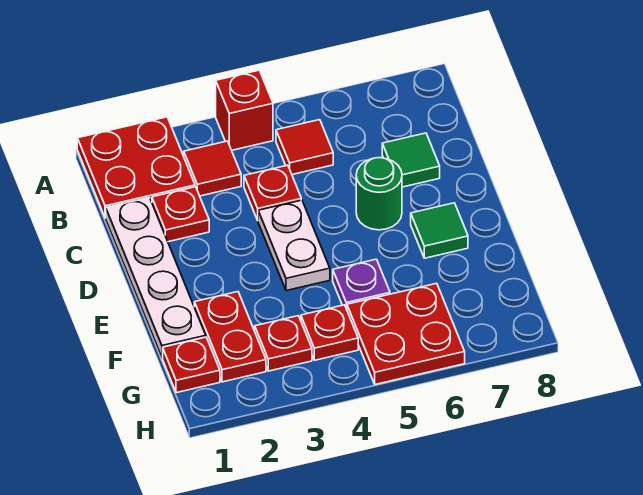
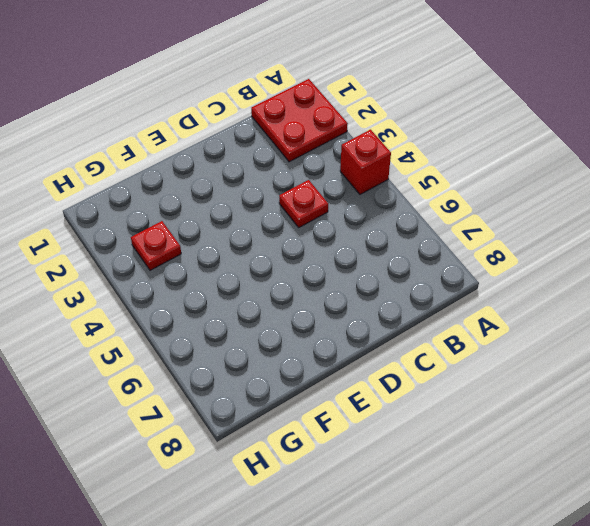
none -> red tile B3 level 1
none -> red tile B5 level 1
none -> white plate C1:F1 level 1

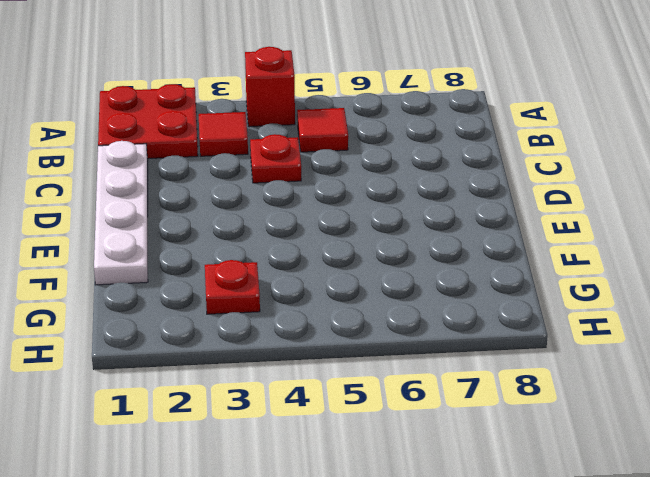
none -> red plate C2 level 1
none -> green tile C7 level 1
none -> white plate D4:E4 level 1

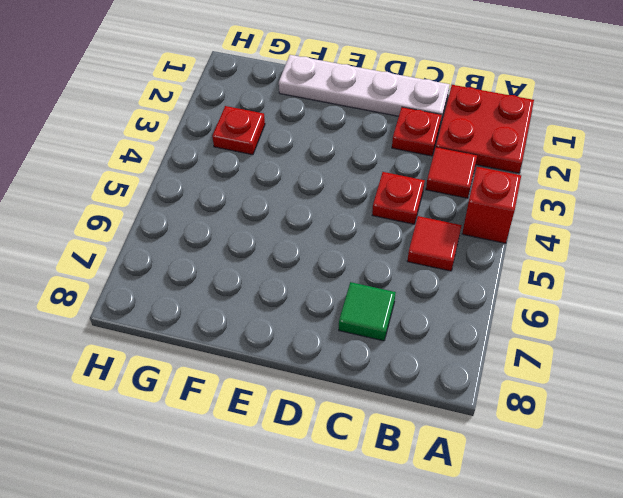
none -> white plate D4:E4 level 1
none -> green round brick D6 level 1
none -> green tile E7 level 1

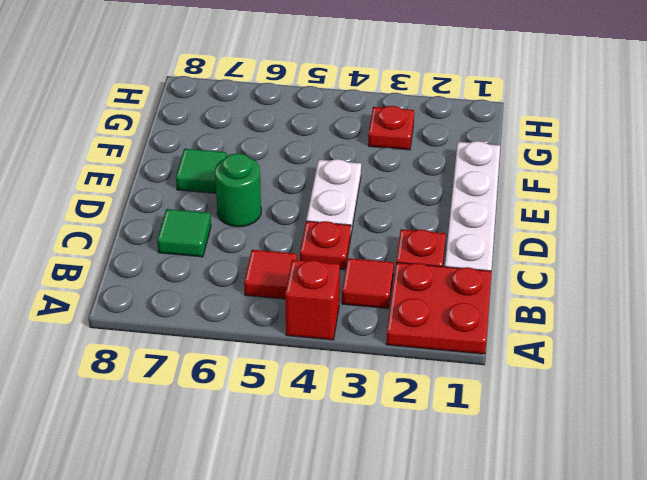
none -> red plate F2:G2 level 1
none -> purple plate F5 level 1
none -> red plate G1 level 1

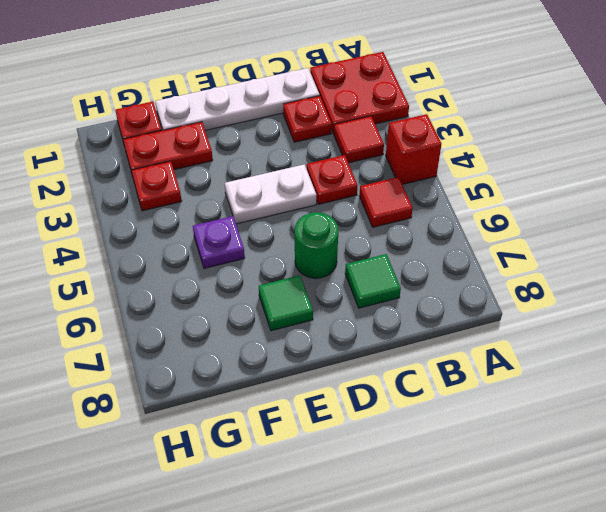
none -> red plate G4 level 1
none -> red plate G5:H6 level 1

